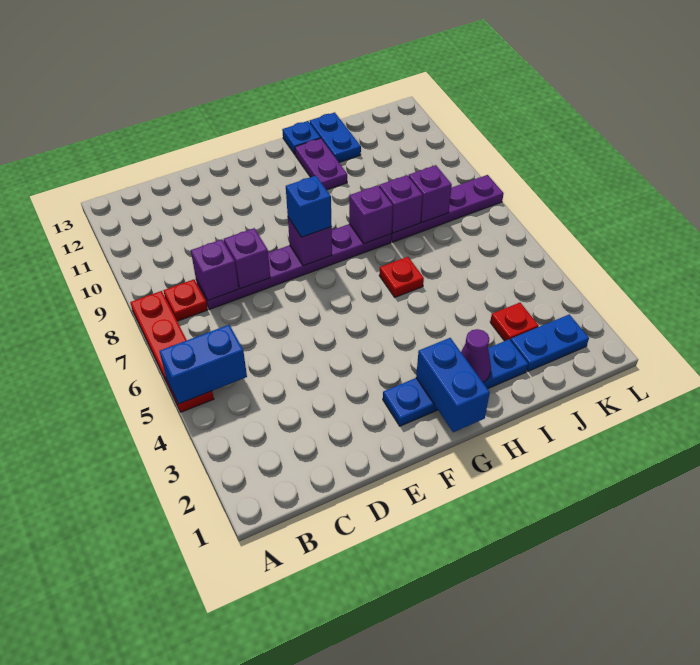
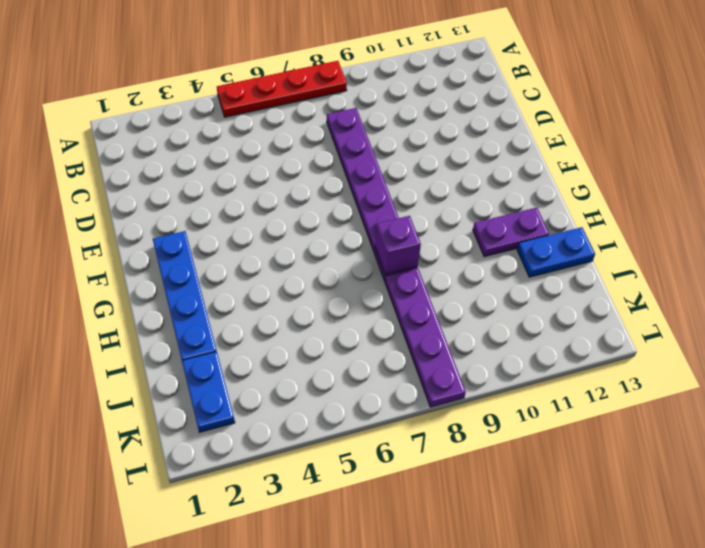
none -> red plate B8 level 1
none -> red plate H6 level 1
none -> blue plate H13 level 1

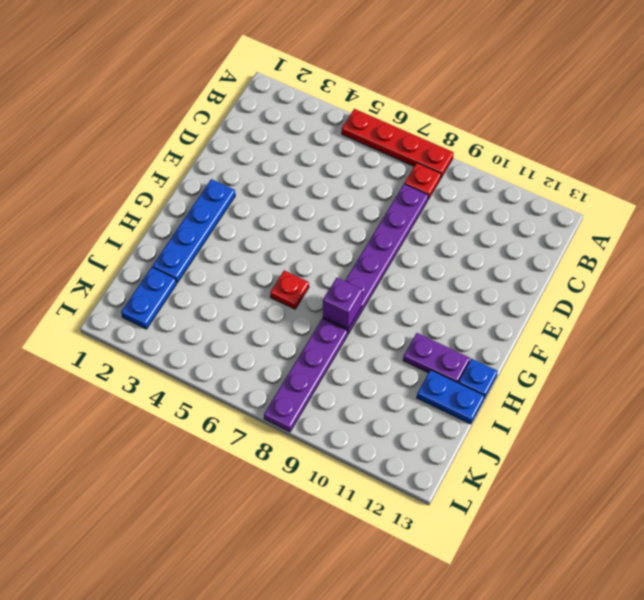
none -> red plate J3 level 1
none -> blue brick A5:B5 level 2
none -> purple brick C8 level 2

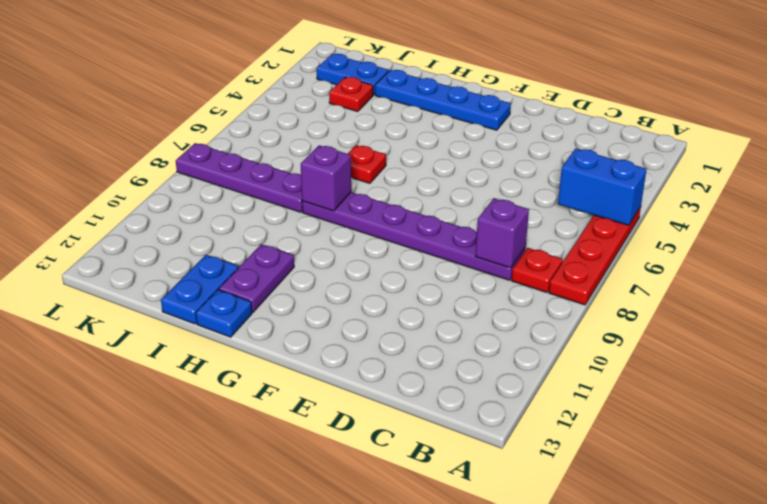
none -> purple brick D8 level 2
none -> purple brick F8 level 2
none -> blue brick G1:G2 level 2

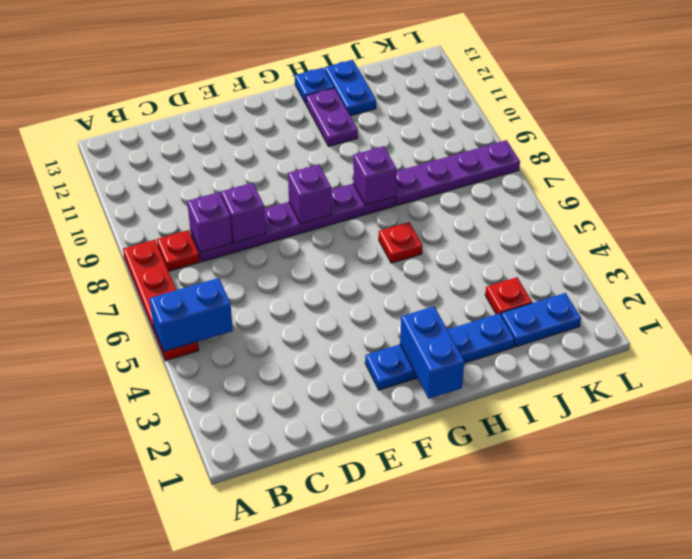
none -> purple cone H2 level 2
none -> purple brick I8 level 2
none -> purple brick J8 level 2

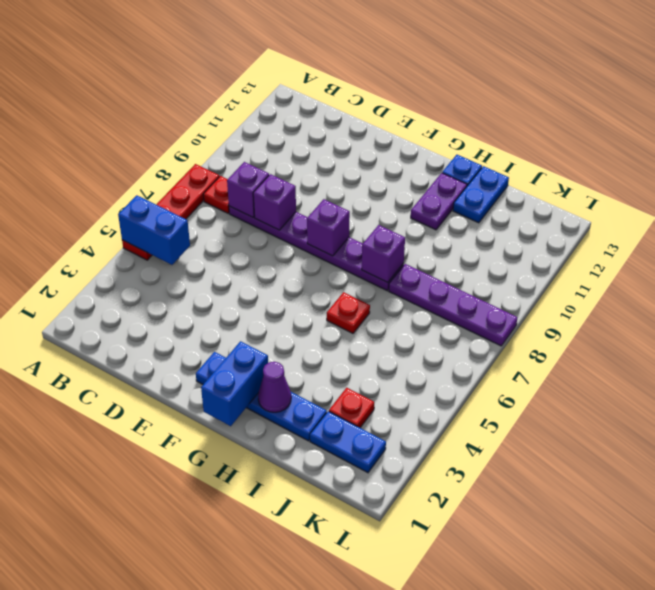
none -> purple brick I8 level 2
none -> purple brick J8 level 2
none -> blue brick F8 level 3

